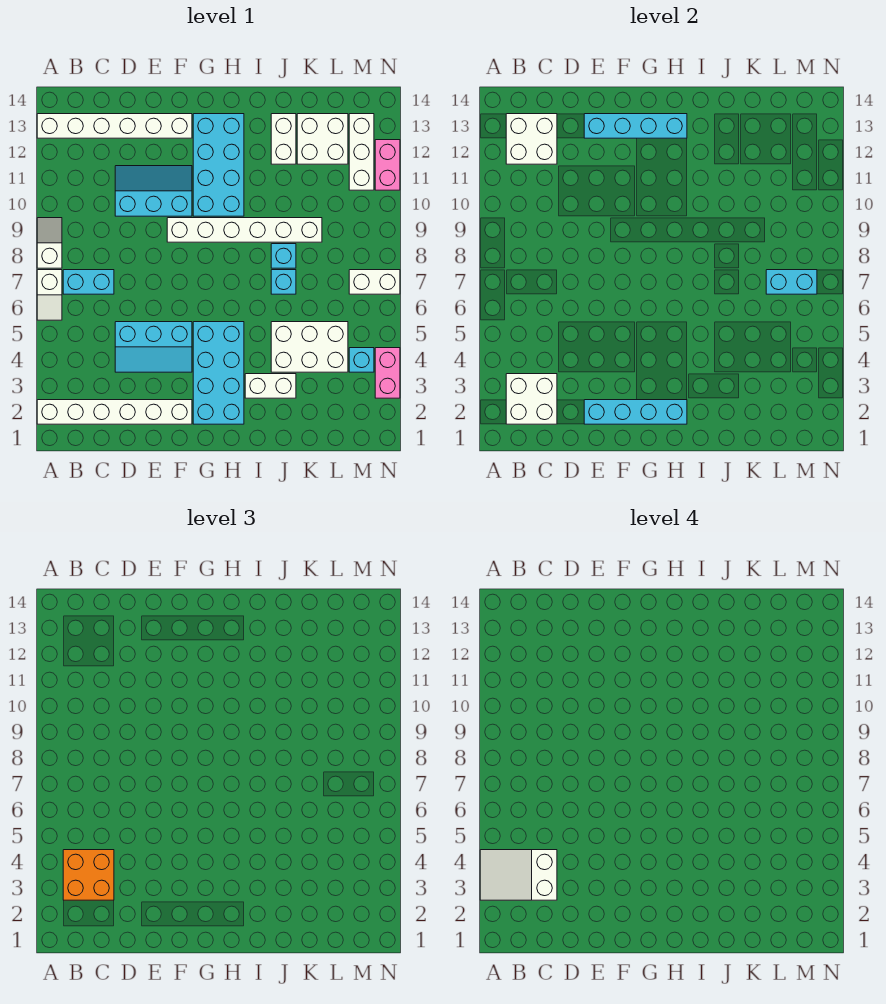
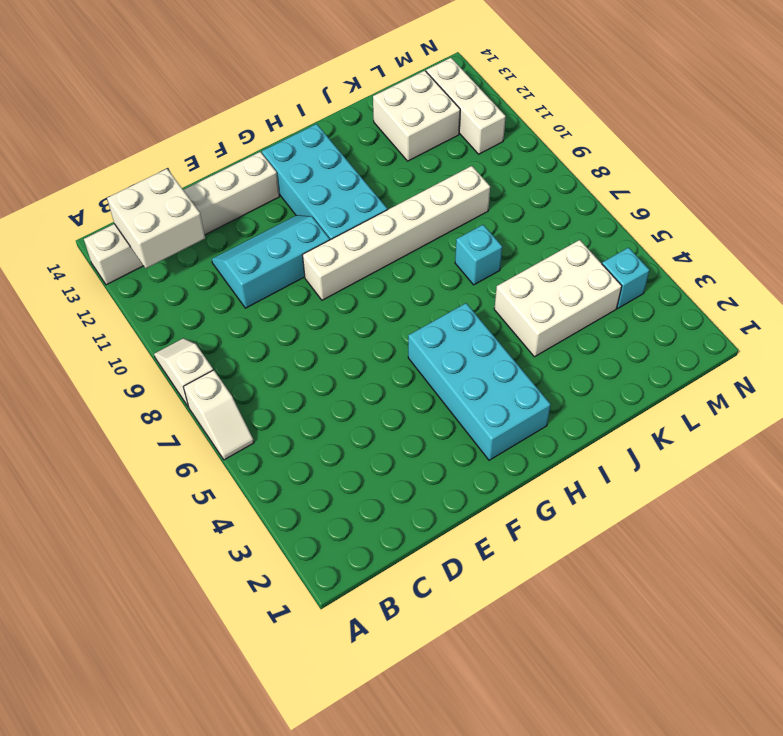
none -> white brick A2:F2 level 1
none -> cyan brick B7:C7 level 1
none -> cyan slope D4:F5 level 1 top 5

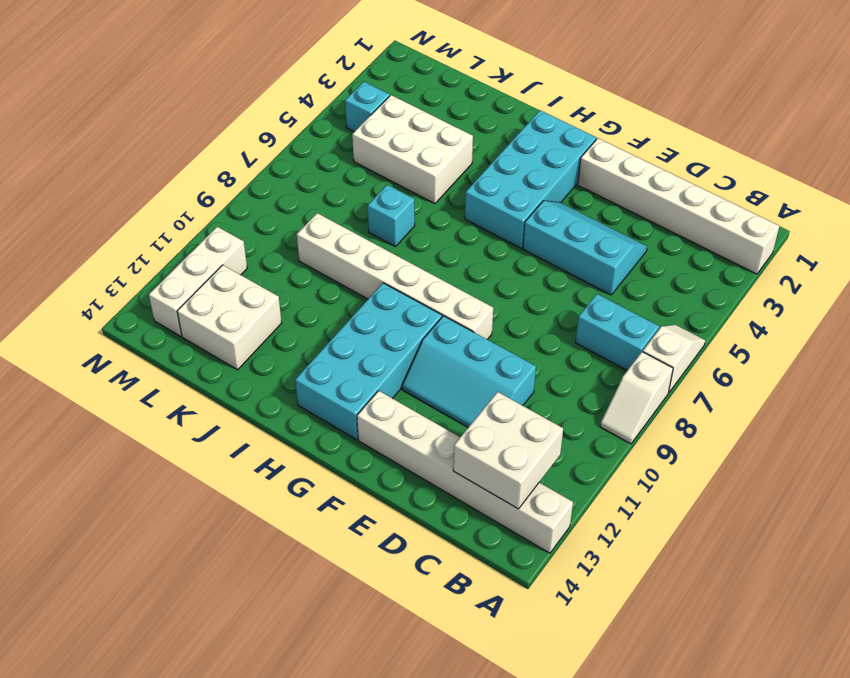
none -> white brick I3:J3 level 1
none -> cyan brick J8 level 1
none -> white brick J12:J13 level 1

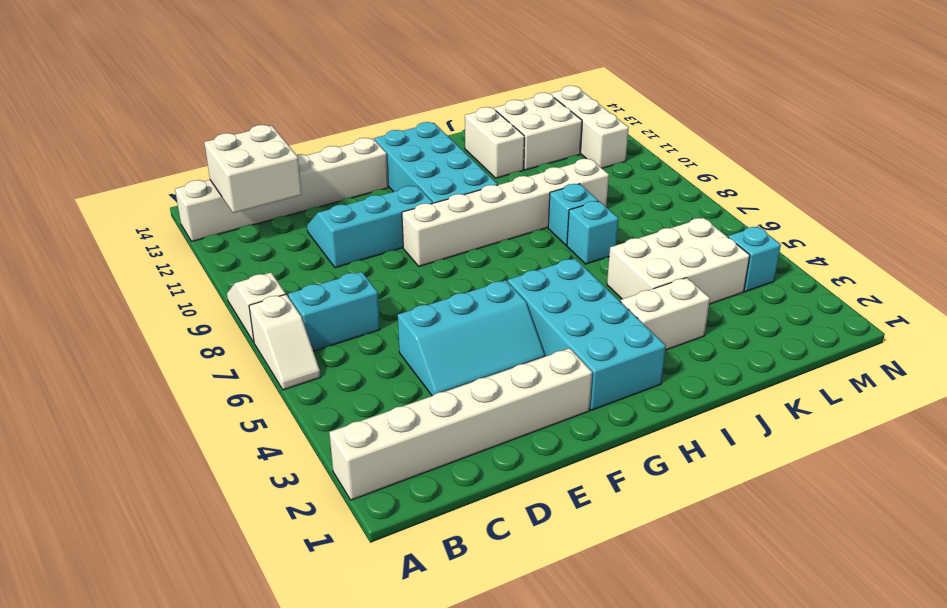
none -> white brick M7:N7 level 1
none -> pink brick N3:N4 level 1
none -> pink brick N11:N12 level 1

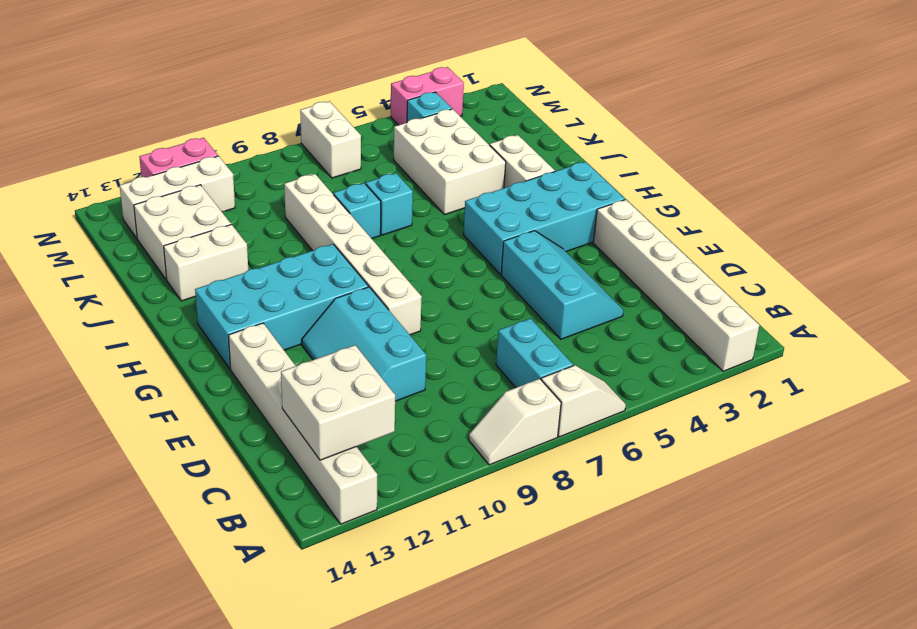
none -> white brick B2:C3 level 2
none -> cyan brick E2:H2 level 2
none -> cyan brick E13:H13 level 2

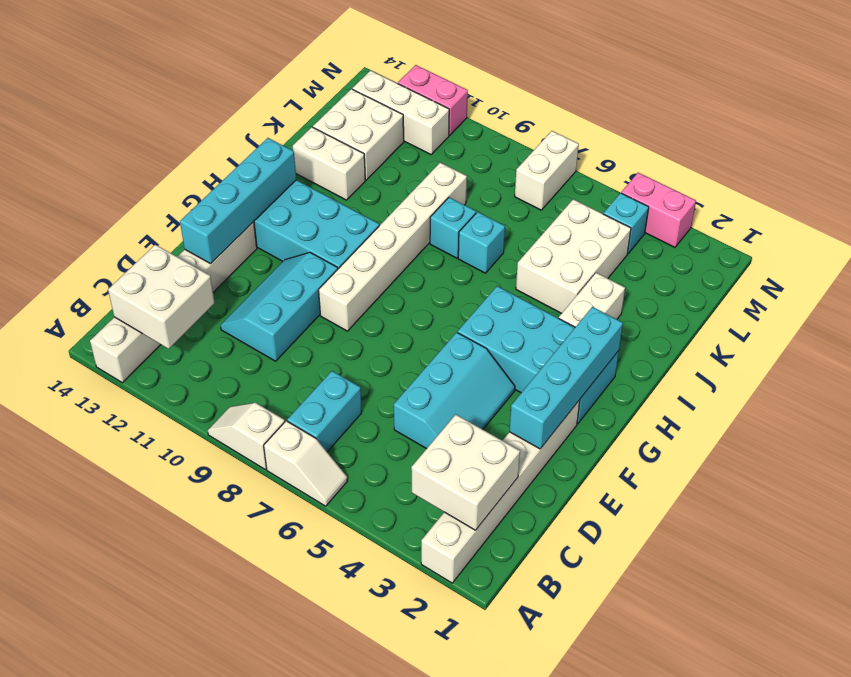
none -> cyan brick L7:M7 level 2
none -> orange brick B3:C4 level 3
none -> white slope A3:C4 level 4 top C

